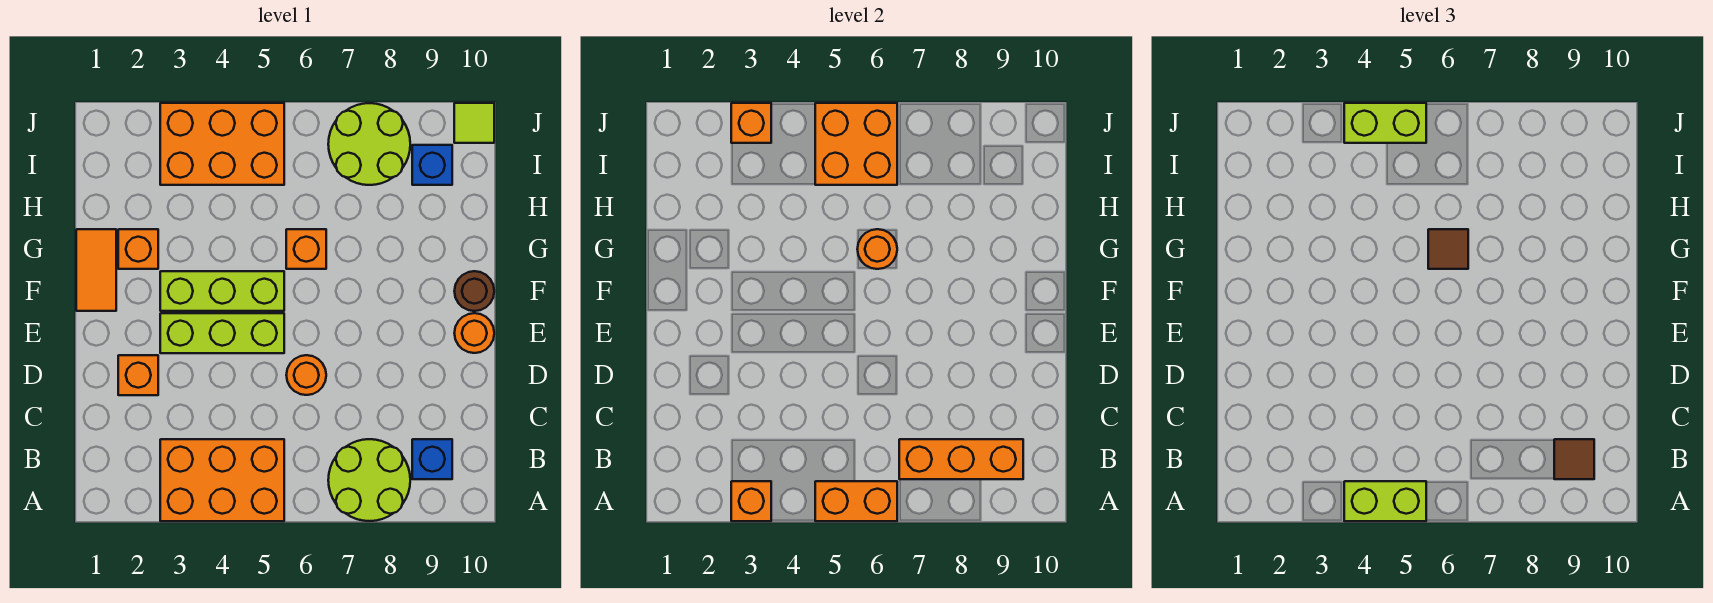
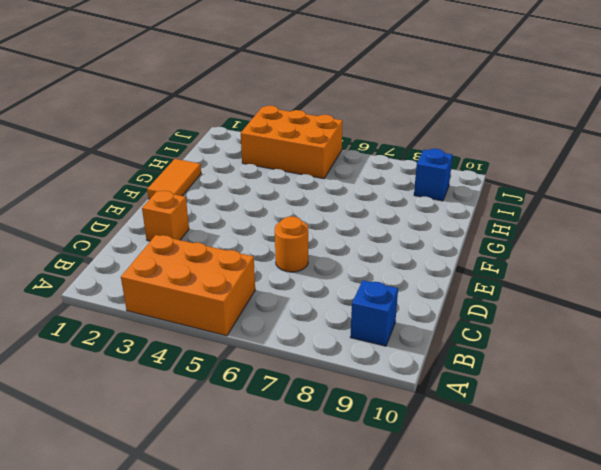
none -> lime round brick A7:B8 level 1
none -> lime brick E3:E5 level 1
none -> orange round brick E10 level 1

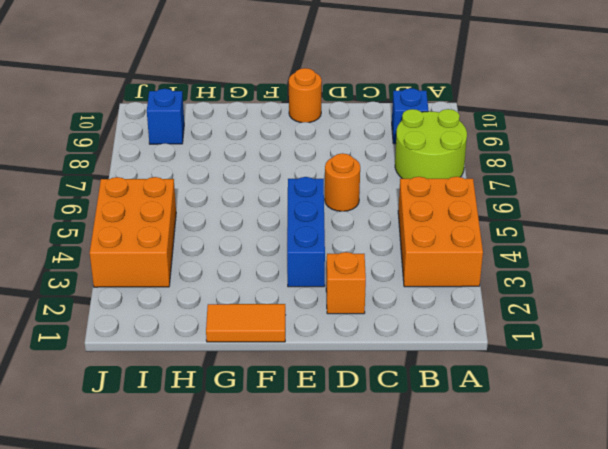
blue brick E3:E5 level 1 -> lime brick E3:E5 level 1
none -> lime brick F3:F5 level 1
none -> brown round brick F10 level 1
none -> orange brick G2 level 1

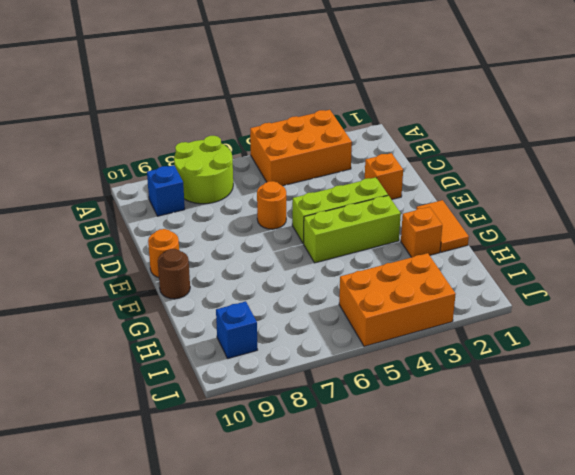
none -> orange brick G6 level 1
none -> lime round brick I7:J8 level 1
none -> lime tile J10 level 1

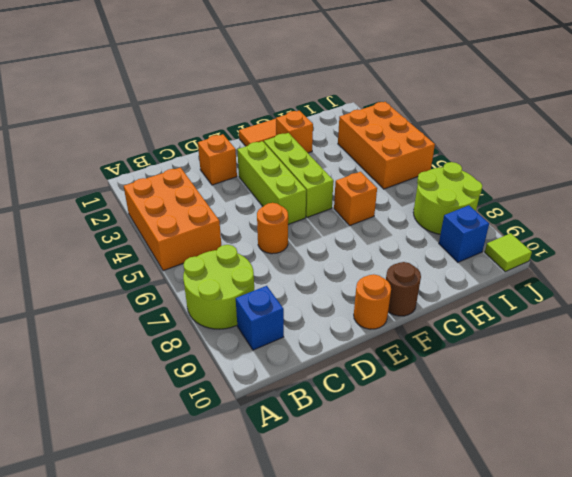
none -> orange brick A3 level 2
none -> orange brick A5:A6 level 2
none -> orange brick B7:B9 level 2

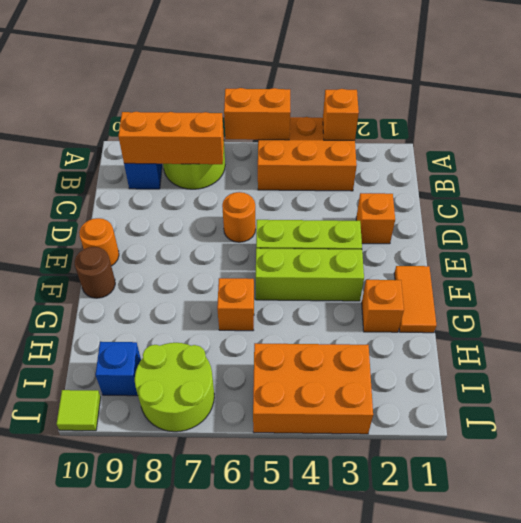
none -> orange round brick G6 level 2
none -> orange brick I5:J6 level 2
none -> orange brick J3 level 2

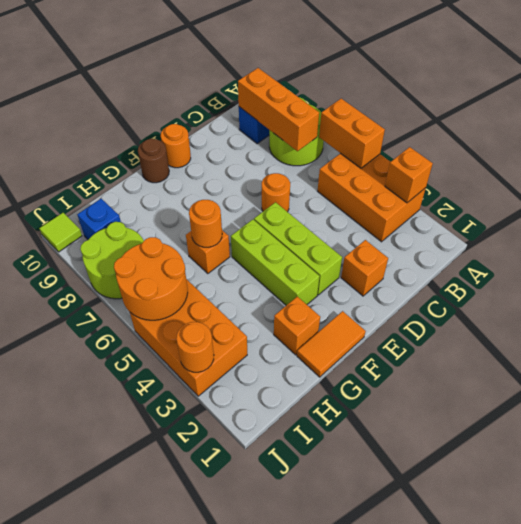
orange round brick I5:J6 level 2 -> orange brick I5:J6 level 2
orange round brick J3 level 2 -> orange brick J3 level 2
none -> lime brick A4:A5 level 3
none -> brown tile B9 level 3
none -> brown tile G6 level 3

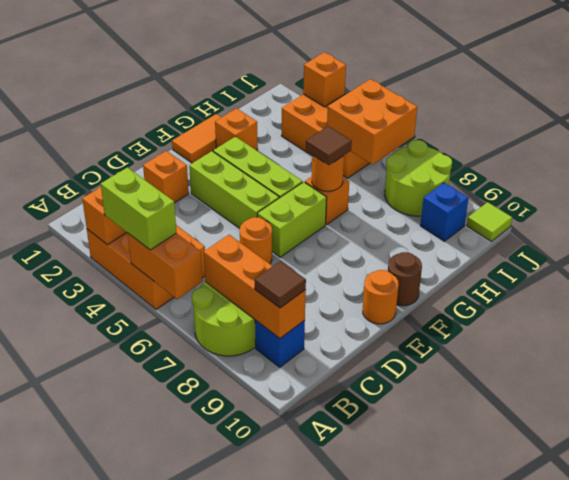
lime brick E6:F6 level 1 -> lime brick J4:J5 level 3

